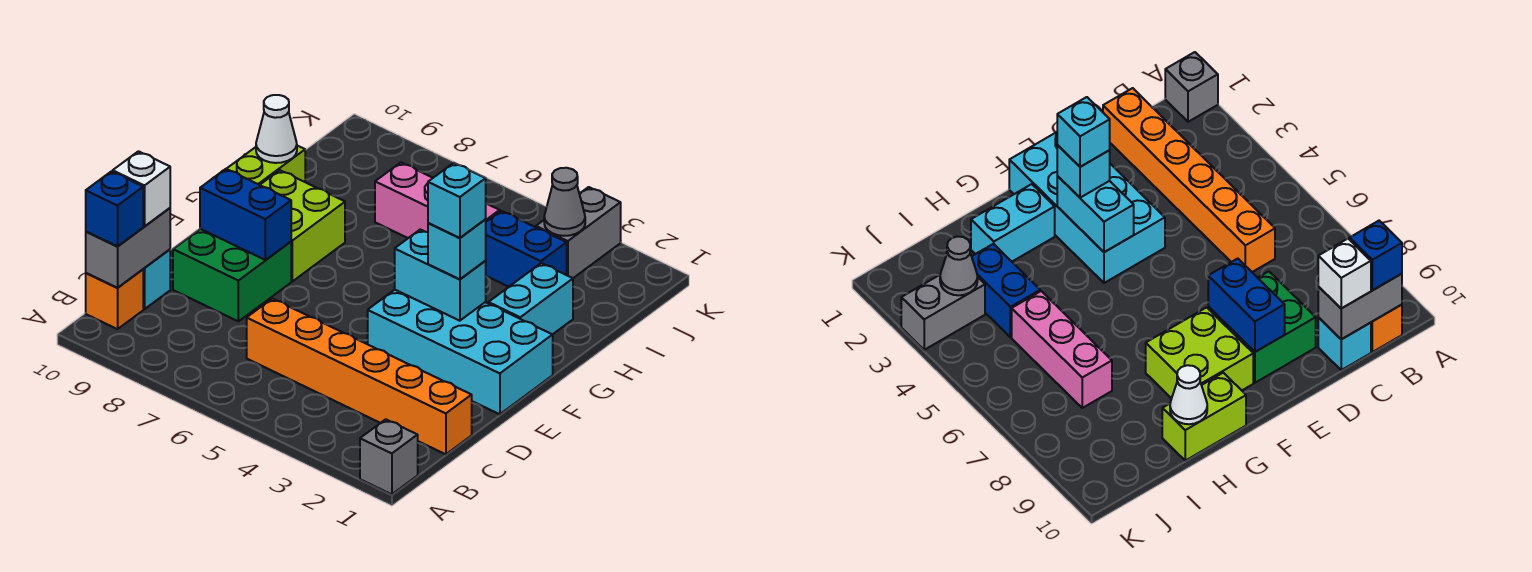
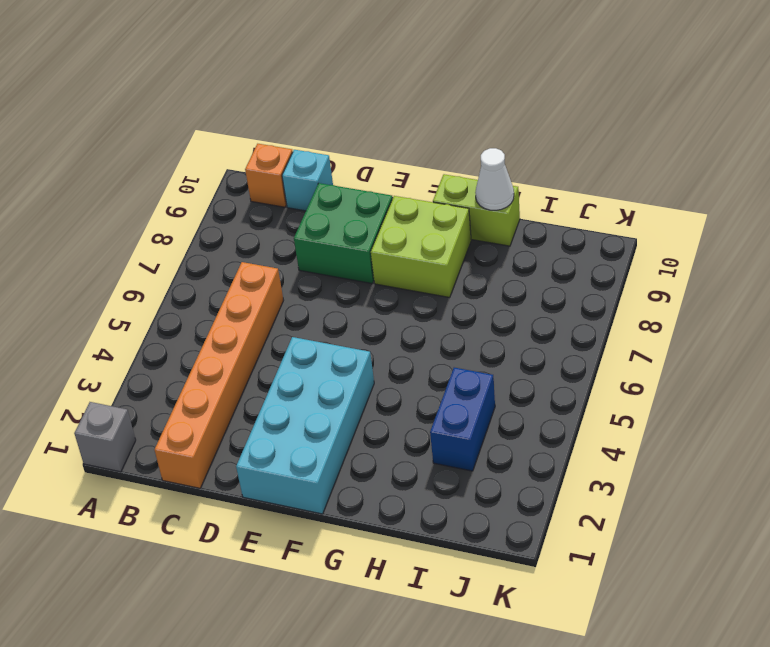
none -> cyan brick G2:H2 level 1
none -> pink brick I5:I7 level 1
none -> grey brick J3:K3 level 1

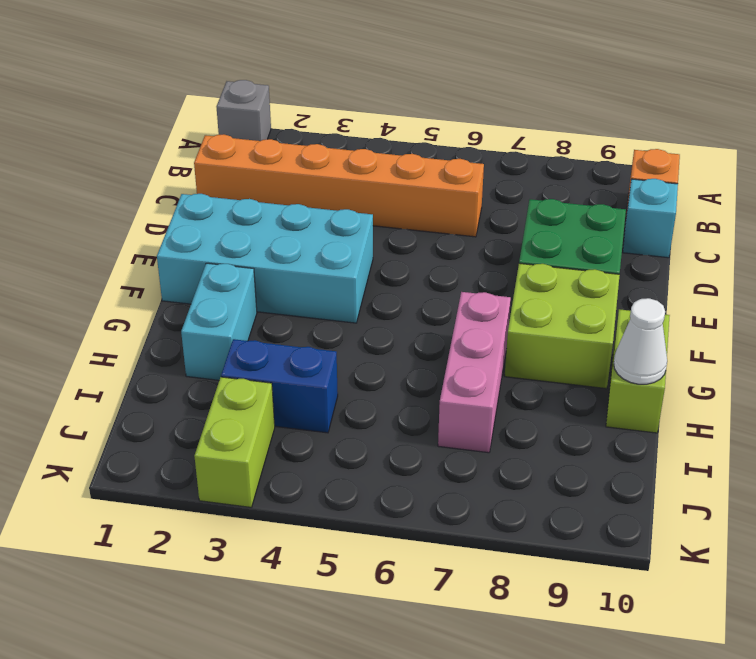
pink brick G7:I7 level 1 -> pink brick I5:I7 level 1
lime brick J3:K3 level 1 -> grey brick J3:K3 level 1
none -> grey brick B10:C10 level 2
none -> blue brick E8:E9 level 2
none -> cyan brick F3:F4 level 2

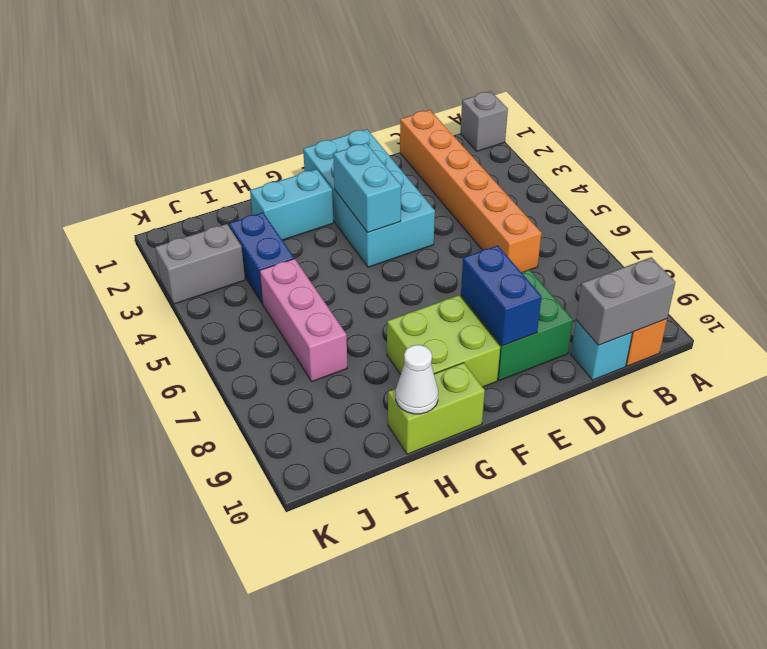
none -> grey cone J3 level 2
none -> blue brick B10 level 3
none -> white brick C10 level 3

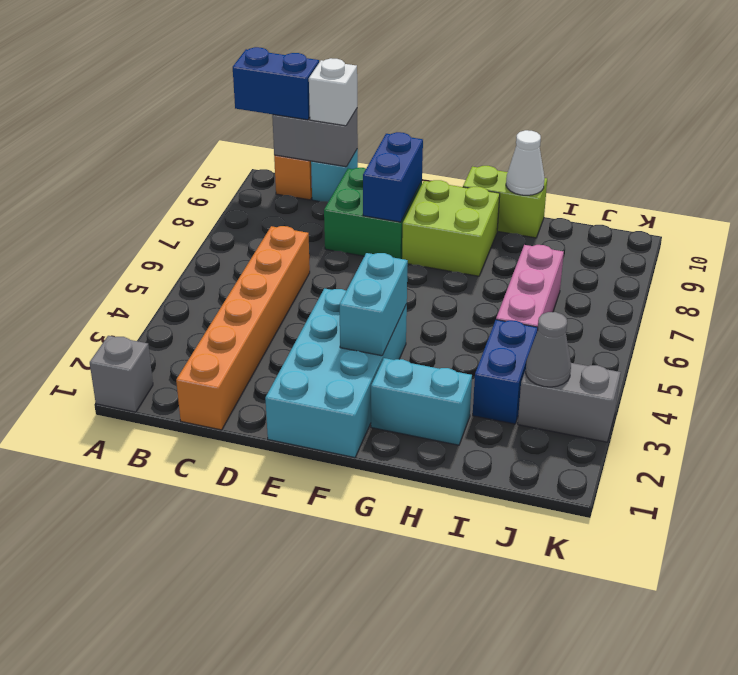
blue brick A10:B10 level 3 -> blue brick B10 level 3
none -> cyan brick F3 level 3
none -> cyan brick F3 level 4

